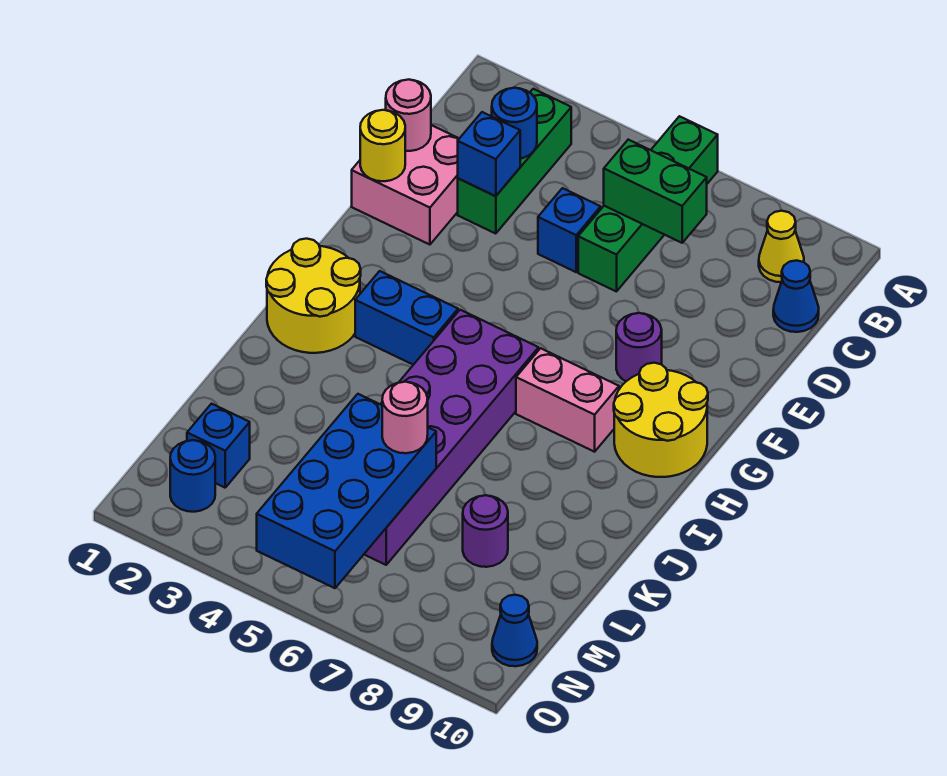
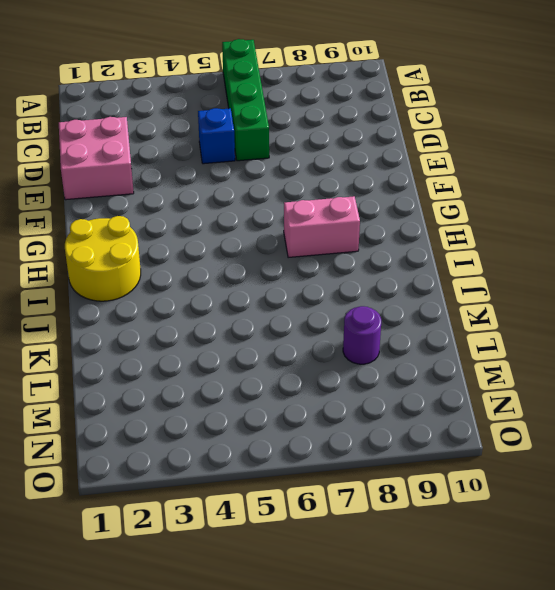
none -> green brick B3:D3 level 1
none -> yellow cone B9 level 1
none -> blue cone C10 level 1

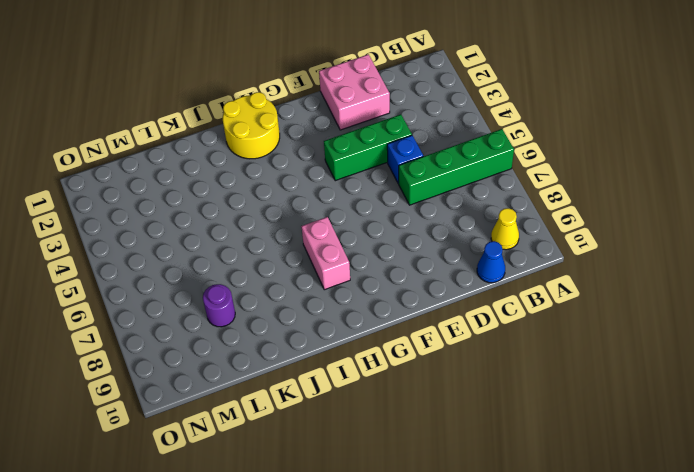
green brick D4:F4 level 1 -> green brick B3:D3 level 1
none -> purple round brick F8 level 1
none -> yellow round brick G9:H10 level 1
none -> blue brick H3:H4 level 1

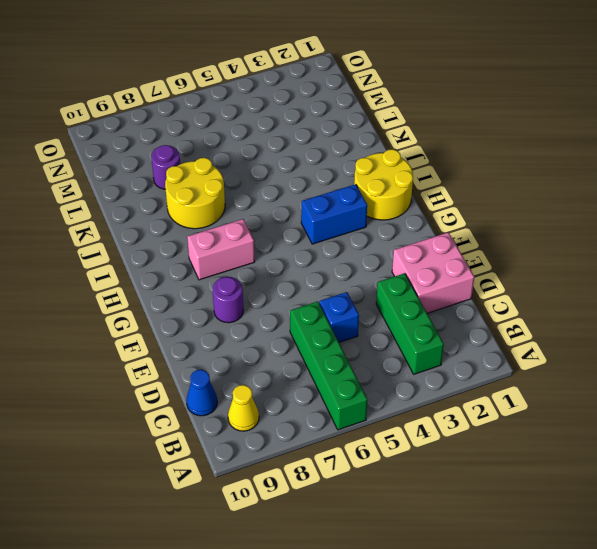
yellow round brick J7:K8 level 1 -> yellow round brick G9:H10 level 1
none -> purple brick H5:M6 level 1
none -> blue brick M2 level 1
none -> blue round brick N2 level 1

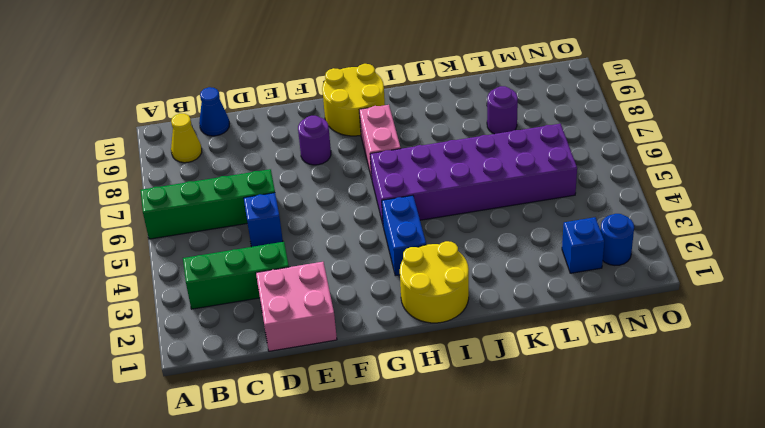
none -> blue cone N10 level 1
none -> blue round brick C3 level 2
none -> green brick C6:C7 level 2

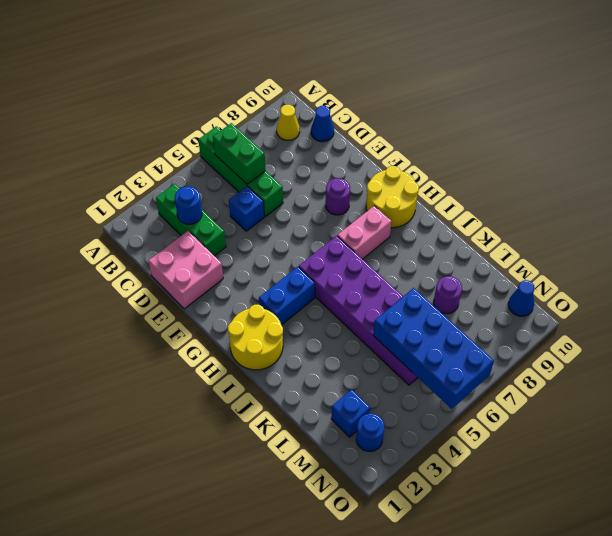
green brick B6:C6 level 2 -> green brick C6:C7 level 2
none -> pink round brick D1 level 2
none -> blue brick D3 level 2
none -> yellow round brick E1 level 2

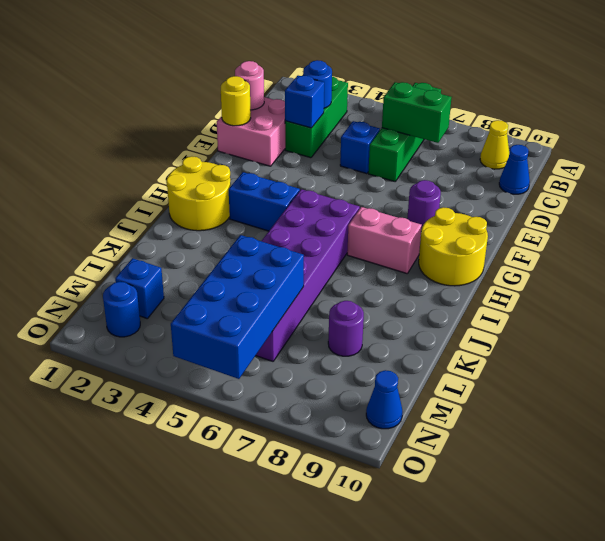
none -> pink round brick L6 level 3

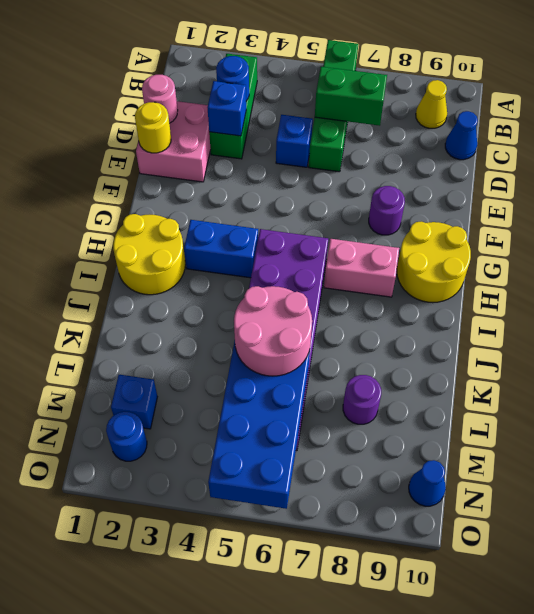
pink round brick K5:L6 level 3 -> pink round brick L6 level 3

